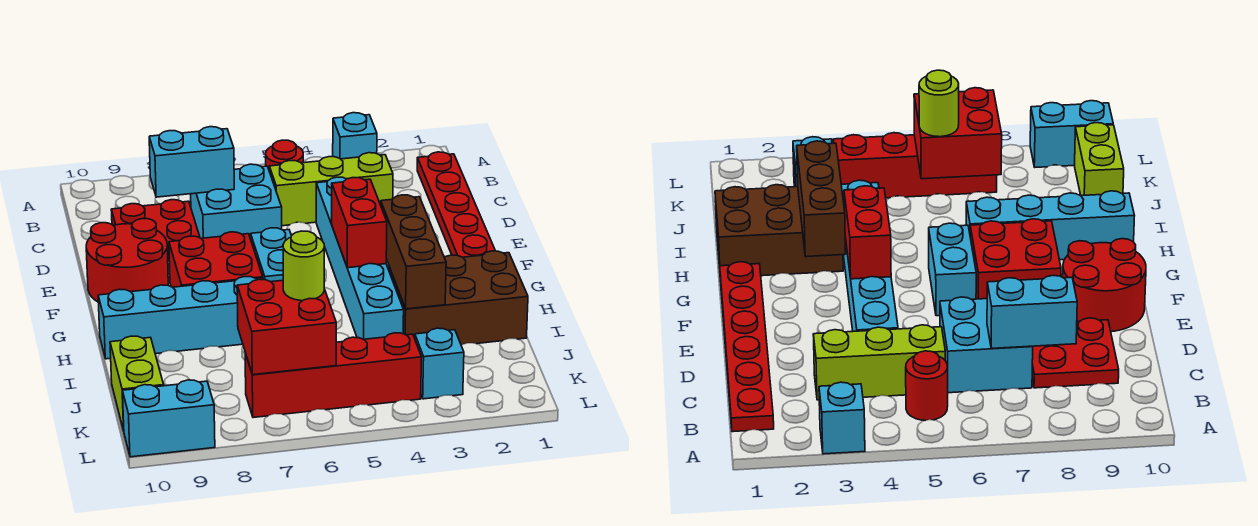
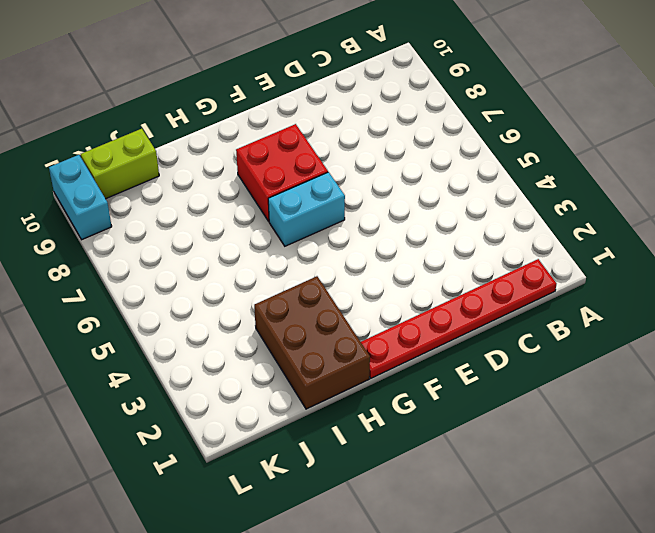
none -> cyan brick A3 level 1
none -> red round brick B5 level 1
none -> lime brick C3:C5 level 1

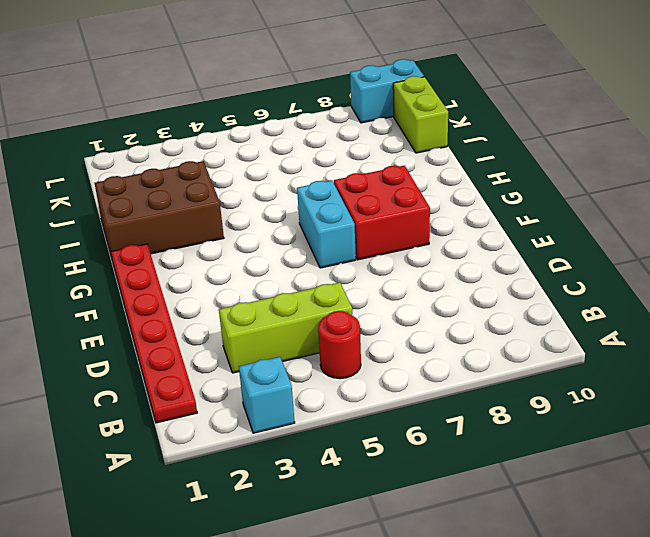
none -> cyan brick C6:D7 level 1
none -> red plate C8:D9 level 1
none -> cyan brick D4:I4 level 1

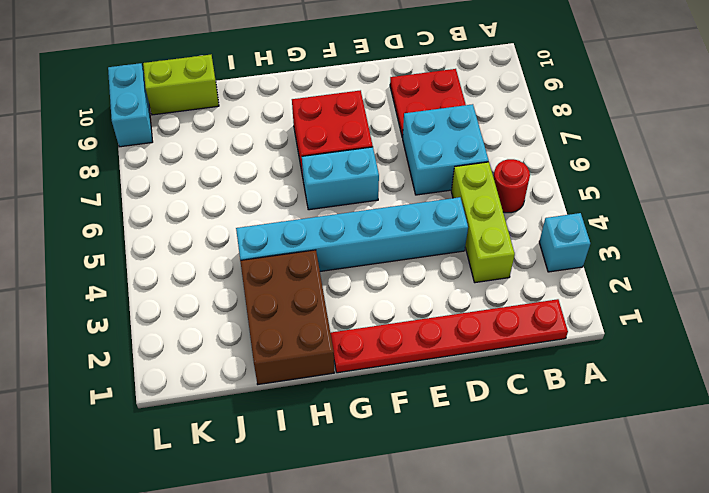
none -> red round brick E9:F10 level 1
none -> cyan brick H7:H10 level 1
none -> cyan brick K3 level 1

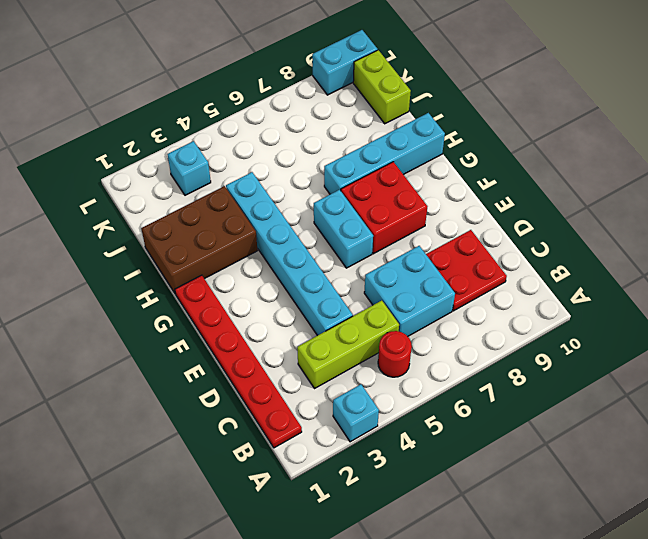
none -> red round brick E9:F10 level 1
none -> red brick K4:K7 level 1
none -> cyan brick C7:C8 level 2

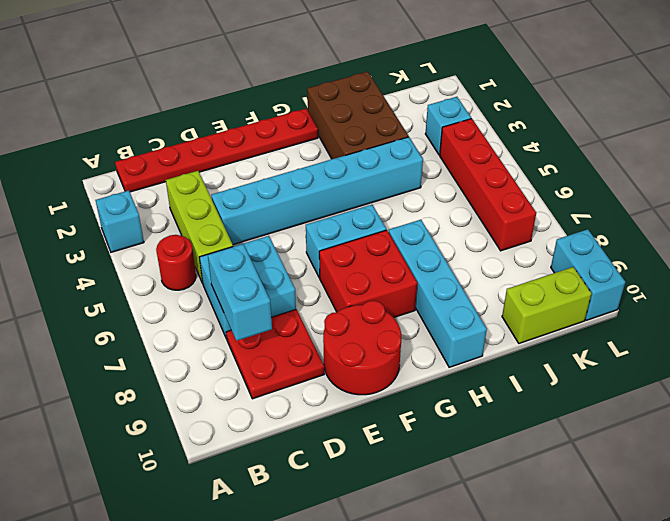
none -> red brick F4:G4 level 2
none -> brown brick G3:I3 level 2
none -> red brick J6:K7 level 2

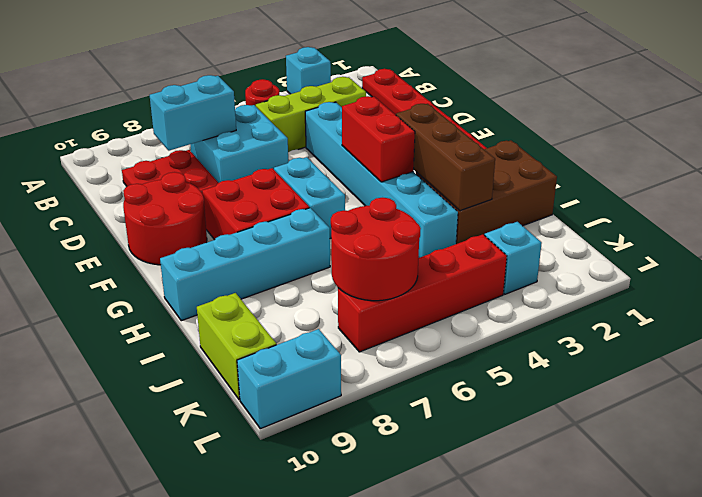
red round brick J6:K7 level 2 -> red brick J6:K7 level 2
none -> lime round brick J6 level 3

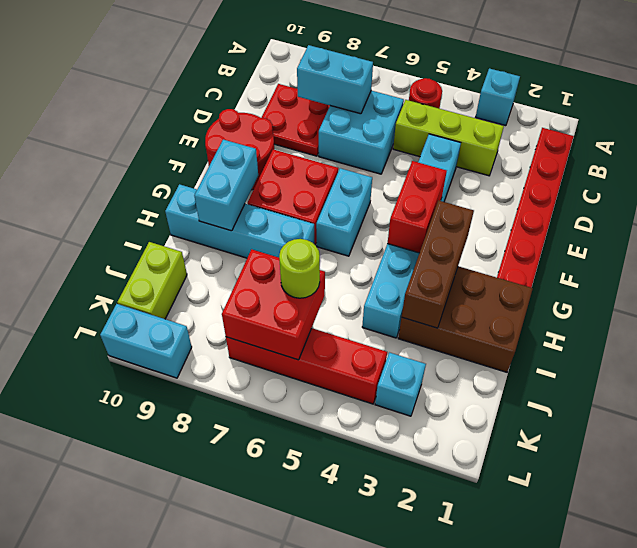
cyan brick G9:H9 level 2 -> none

